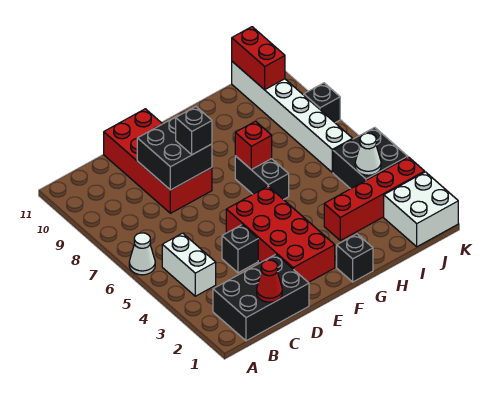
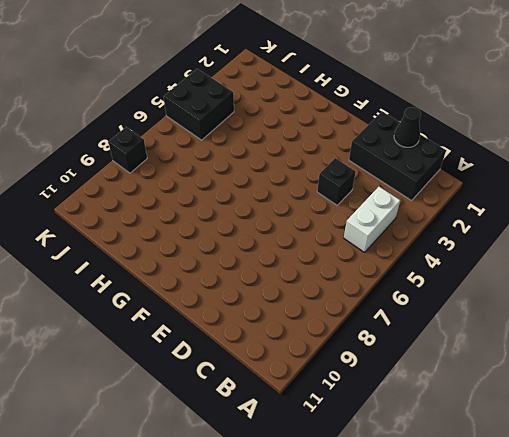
black cone C1 level 2 -> red cone C1 level 2
none -> white cone A6 level 1
none -> red brick D8:E11 level 1
none -> red brick E2:F5 level 1

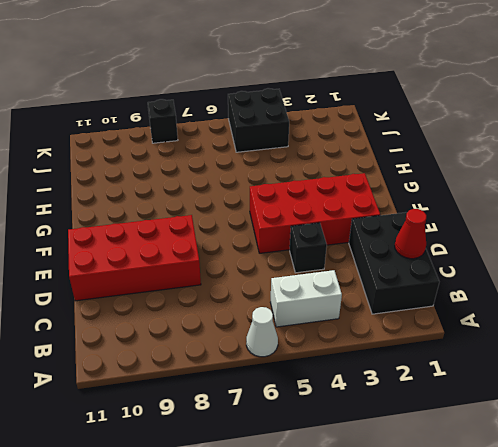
none -> black brick G1 level 1
none -> black brick G6:G7 level 1
none -> red brick H3:K3 level 1

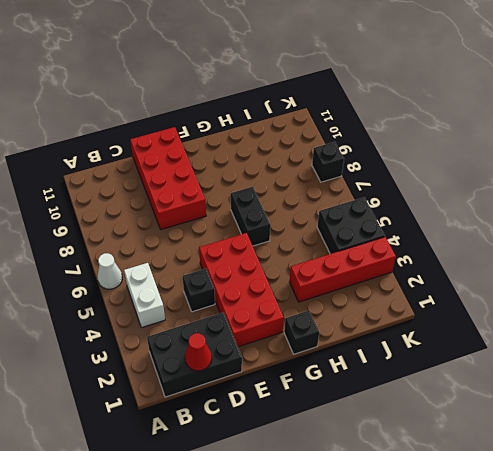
none -> white brick J1:K2 level 1
none -> white brick J6:J11 level 1
none -> black brick D8:E9 level 2

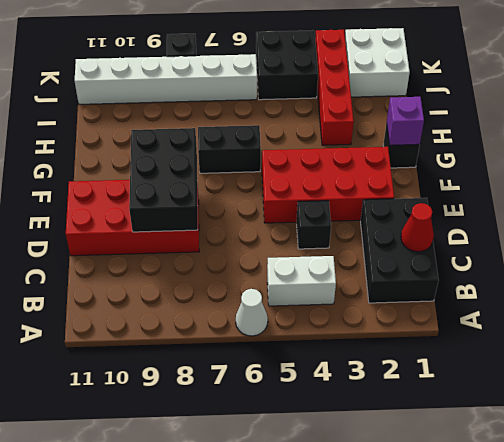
black brick D8:F9 level 2 -> black brick D8:E9 level 2
purple brick G1 level 2 -> none
none -> red brick G7 level 2
none -> white cone J4 level 2
none -> red brick J10:J11 level 2

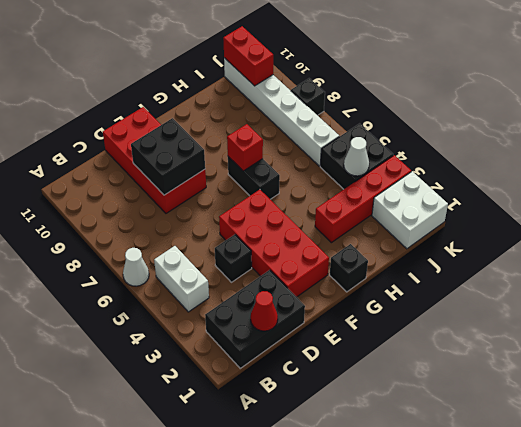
none -> black brick E8 level 3

